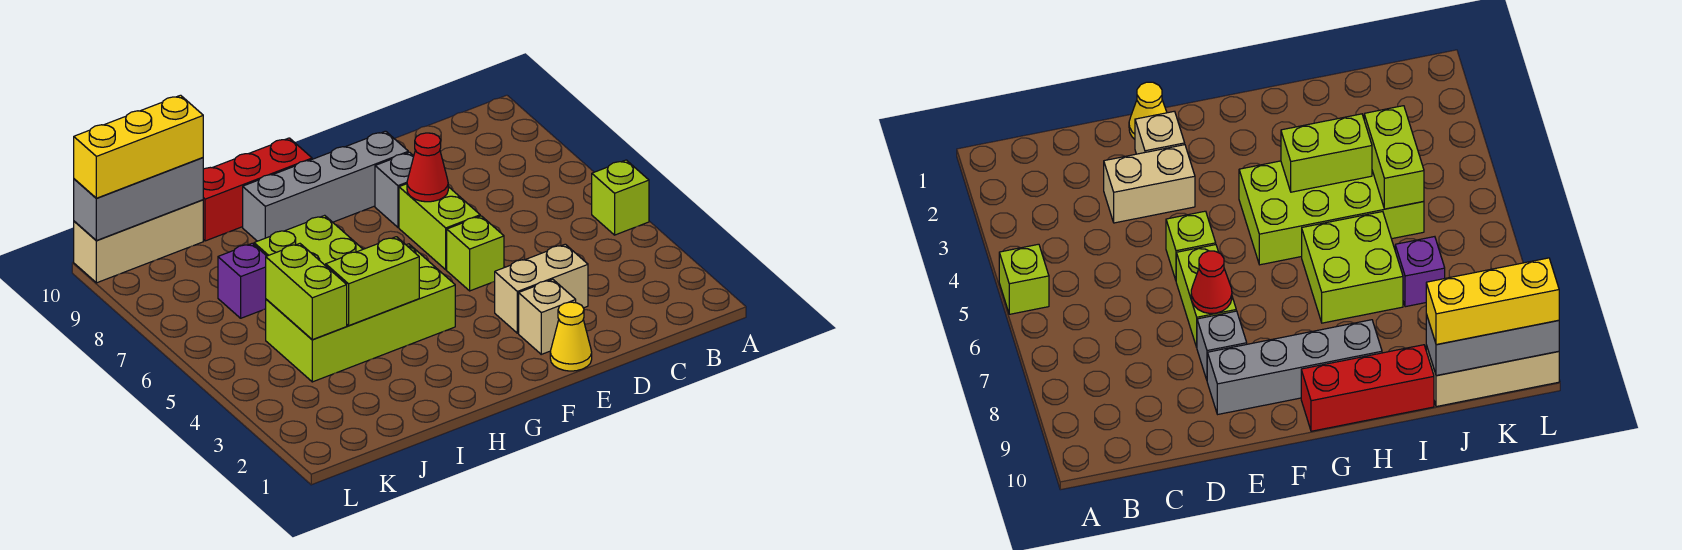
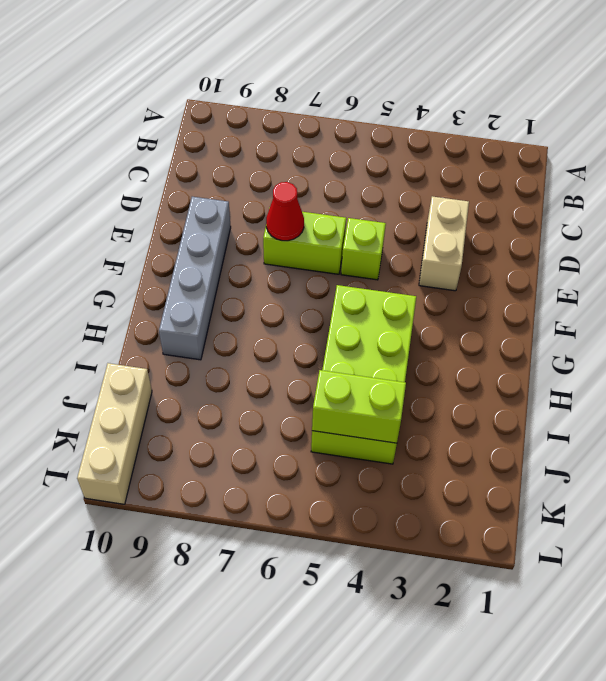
none -> lime brick A5 level 1
none -> yellow cone E1 level 1
none -> tan brick E2 level 1

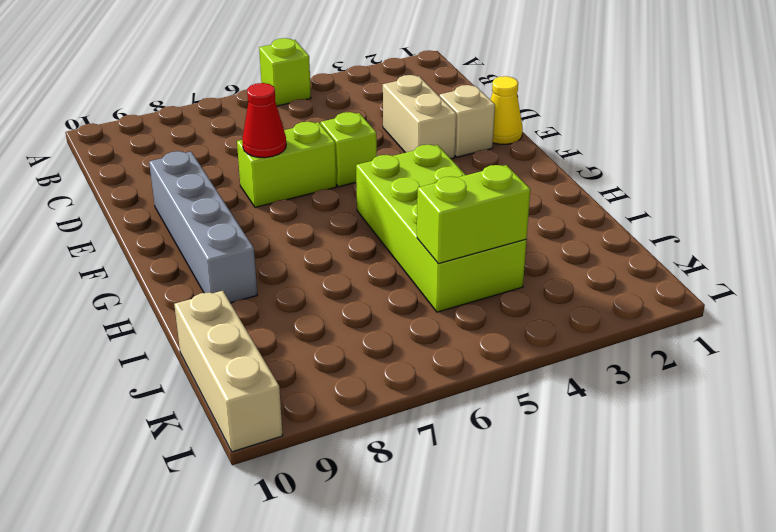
none -> grey brick E8 level 1
none -> red brick G10:I10 level 1
none -> lime brick H6:I7 level 1

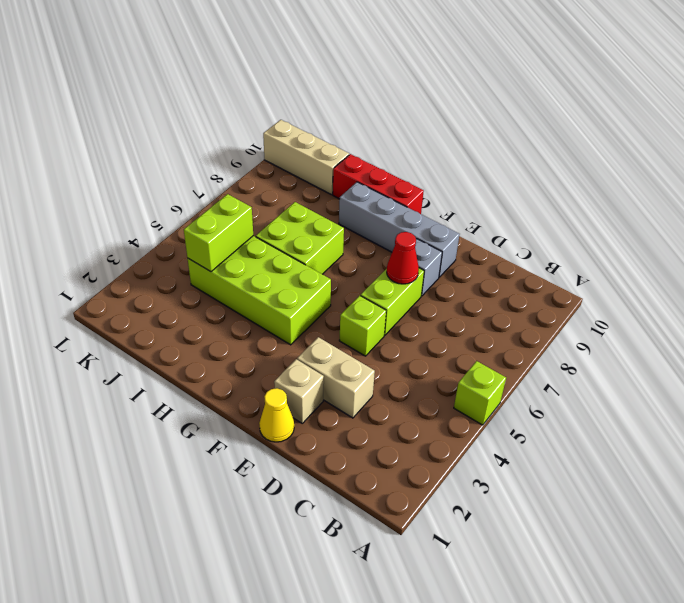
none -> purple brick J7 level 1
none -> lime brick H4:I4 level 2
none -> grey brick J10:L10 level 2

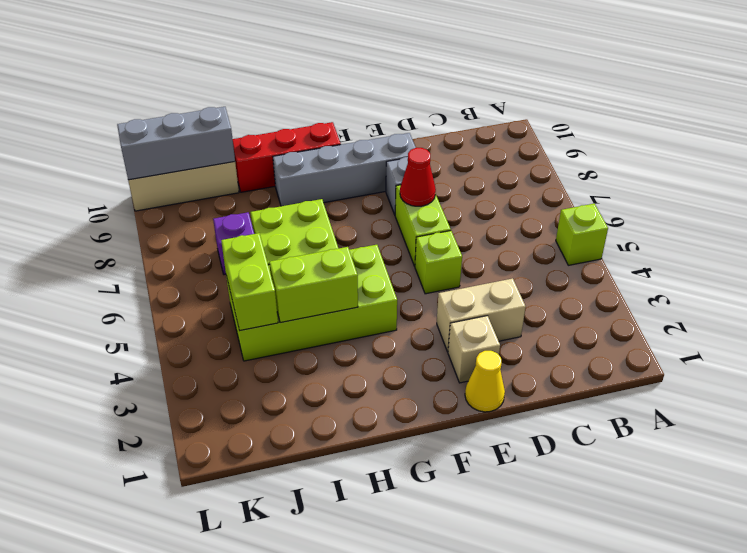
none -> yellow brick J10:L10 level 3

